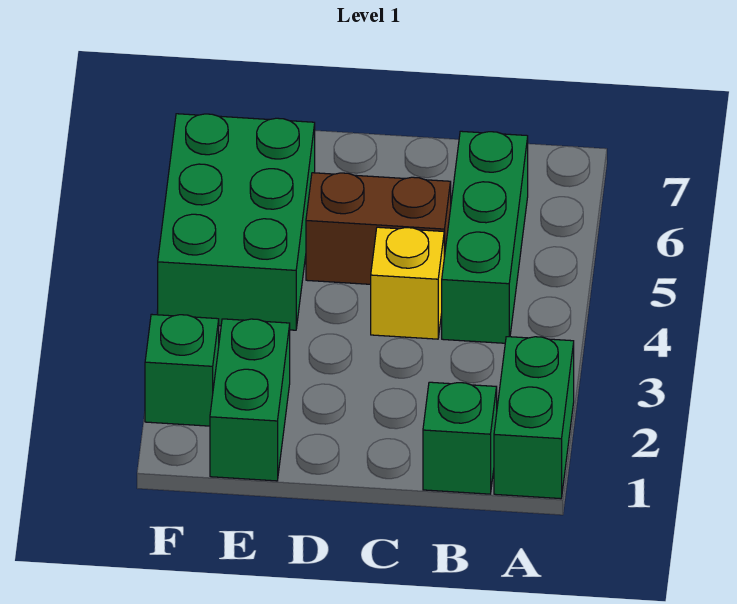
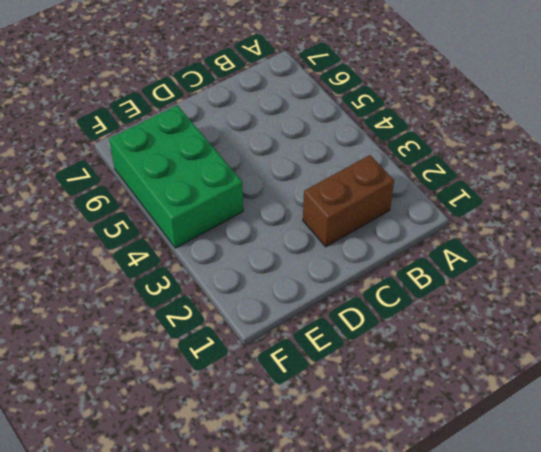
brown brick B2:C2 level 1 -> brown brick C5:D5 level 1
none -> green brick A1:A2 level 1
none -> green brick B1 level 1

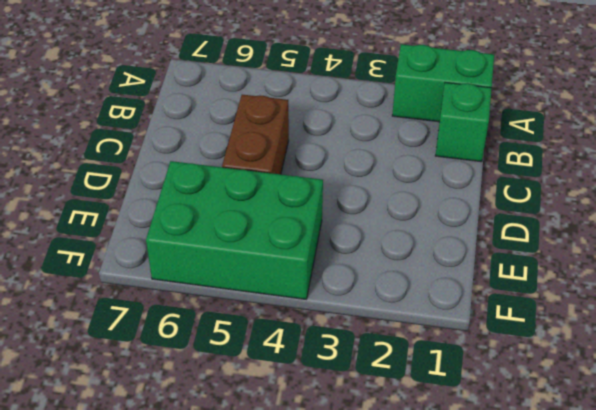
none -> green brick B4:B6 level 1
none -> yellow brick C4 level 1

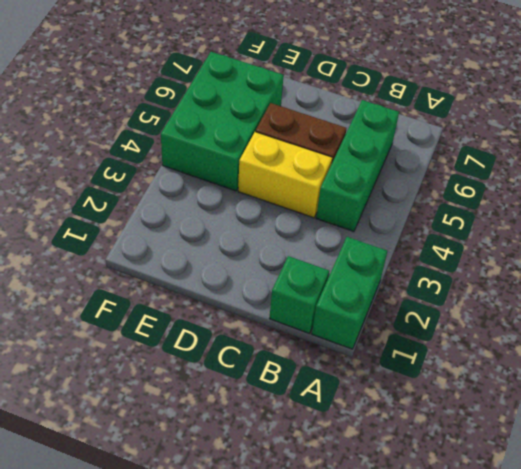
yellow brick C4:D4 level 1 -> yellow brick C4 level 1
none -> green brick E1:E2 level 1
none -> green brick F2 level 1

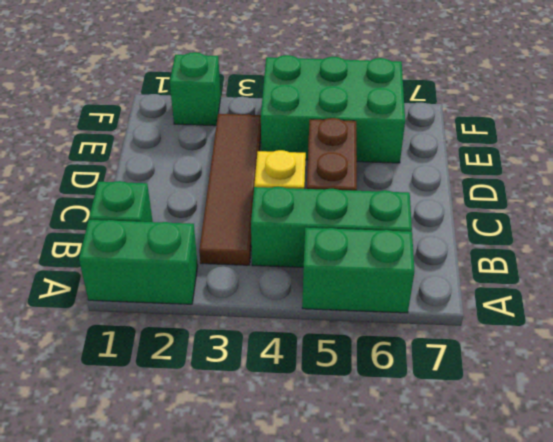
green brick A5:A6 level 1 -> green brick E1:E2 level 1
brown tile B3:E3 level 1 -> none

